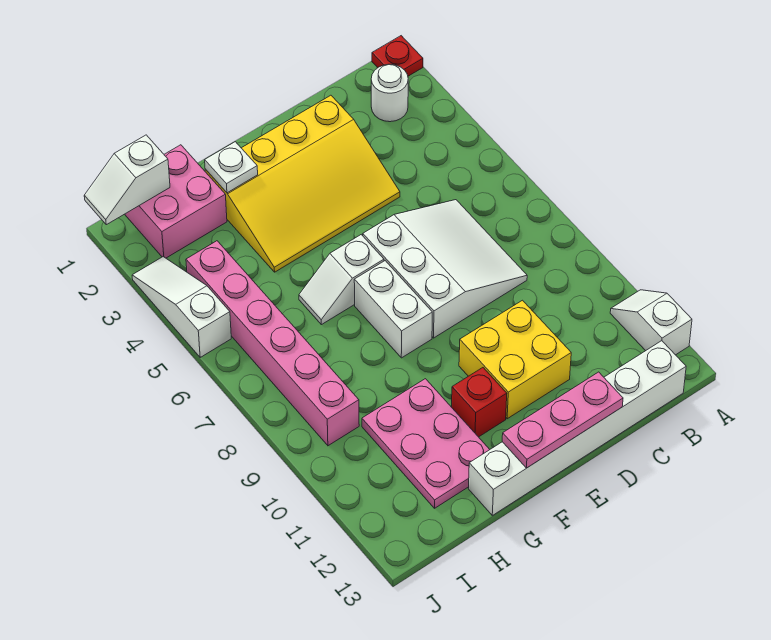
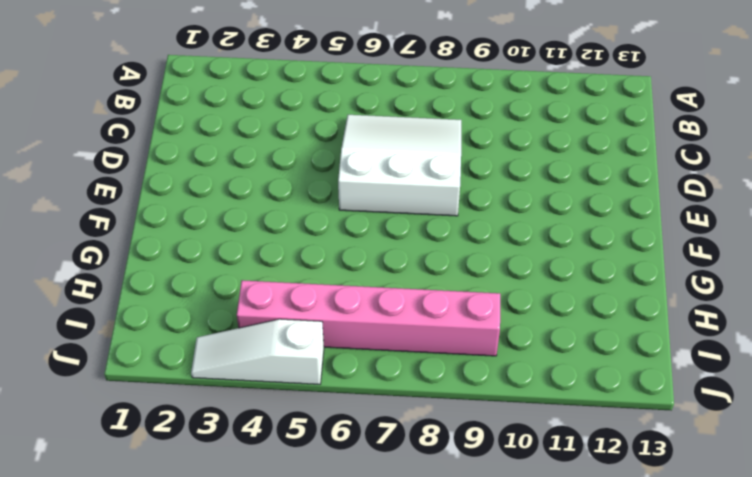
none -> red plate A1 level 1
none -> white slope A11:A12 level 1 top 12
none -> white round brick B2 level 1

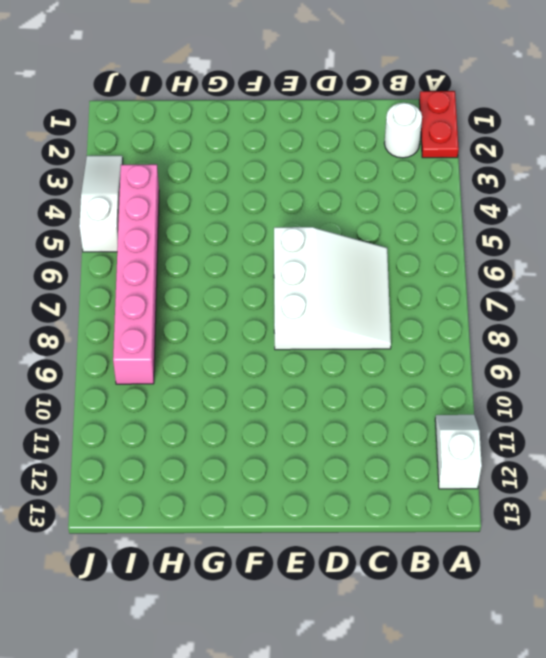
red plate A1:A2 level 1 -> red plate A1 level 1
none -> white brick B13:G13 level 1
none -> yellow slope D2:G4 level 1 top 2
none -> yellow brick D10:E11 level 1

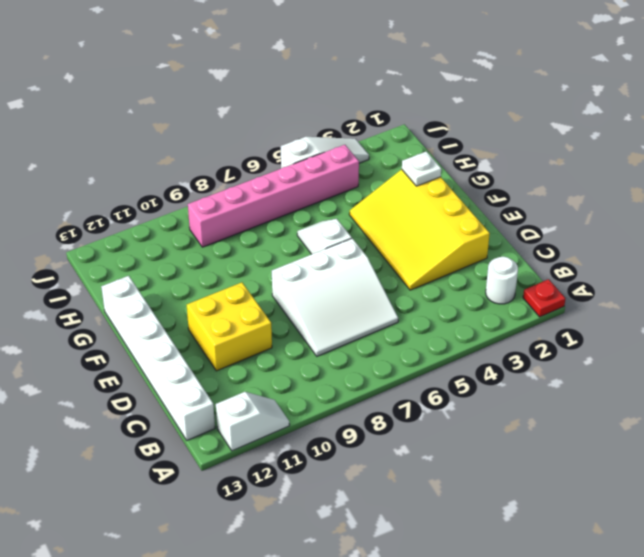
none -> white brick F7:F8 level 1
none -> red brick F11 level 1
none -> pink plate G10:H12 level 1

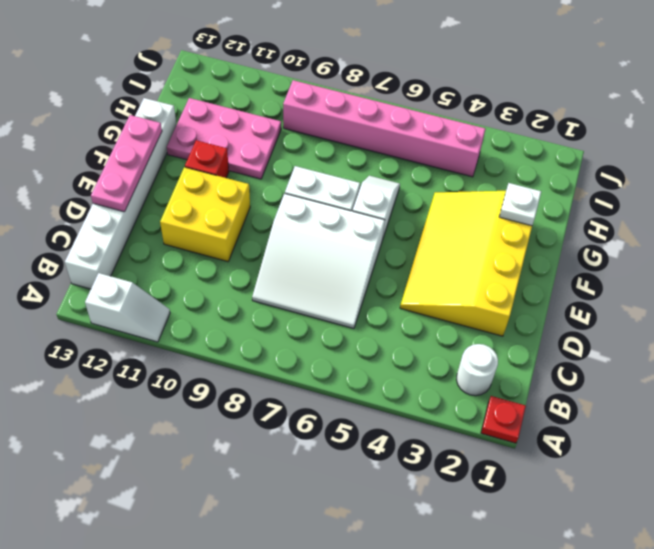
none -> pink brick H1:I2 level 1
none -> white slope J3:J5 level 1 top 5
none -> white slope I1:J1 level 2 top I

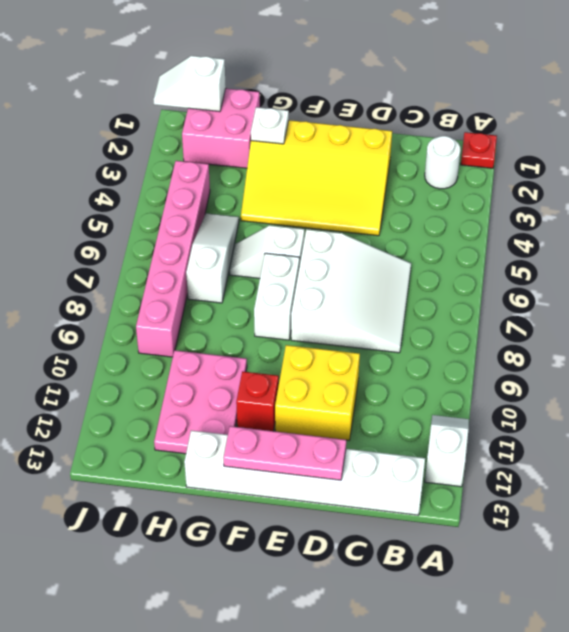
white slope H5:H7 level 1 top 7 -> white slope J3:J5 level 1 top 5

